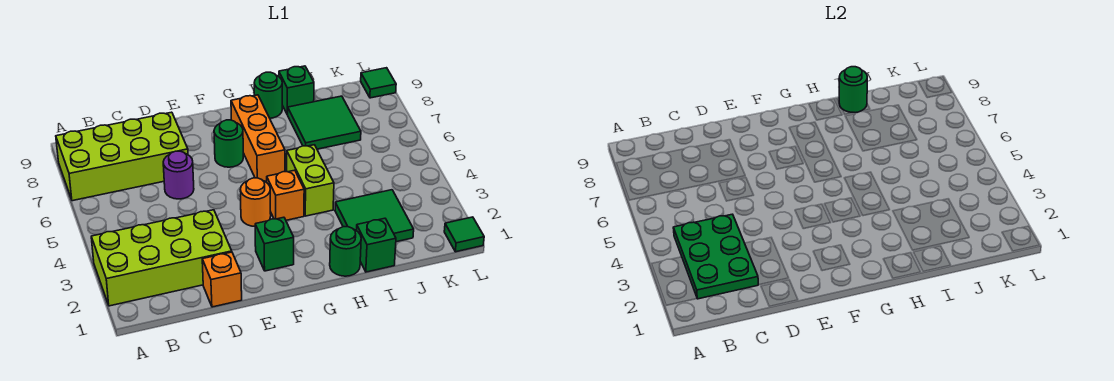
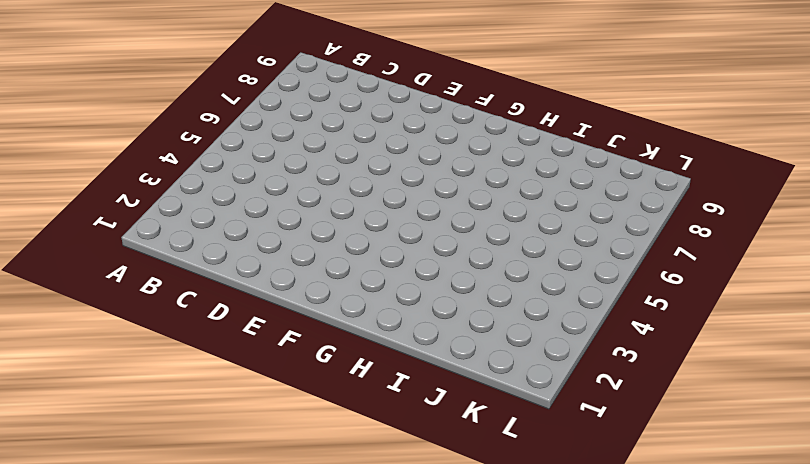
none -> lime brick A2:D3 level 1
none -> lime brick A7:D8 level 1
none -> orange brick D1 level 1

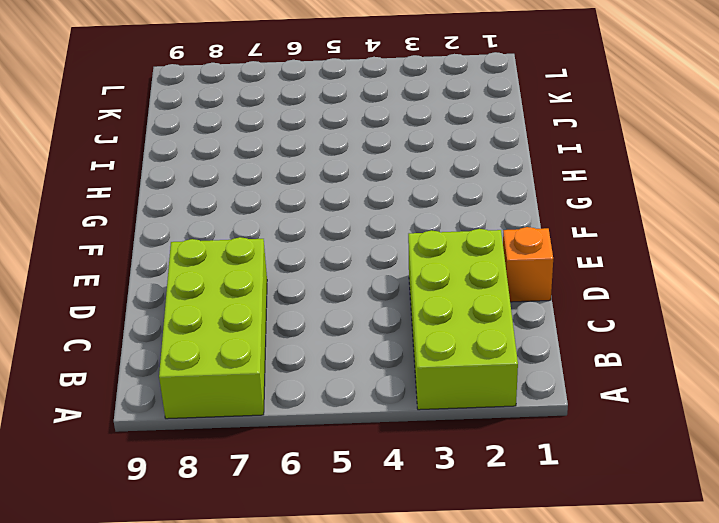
none -> purple round brick D6 level 1
none -> green brick F2 level 1
none -> orange round brick F4 level 1

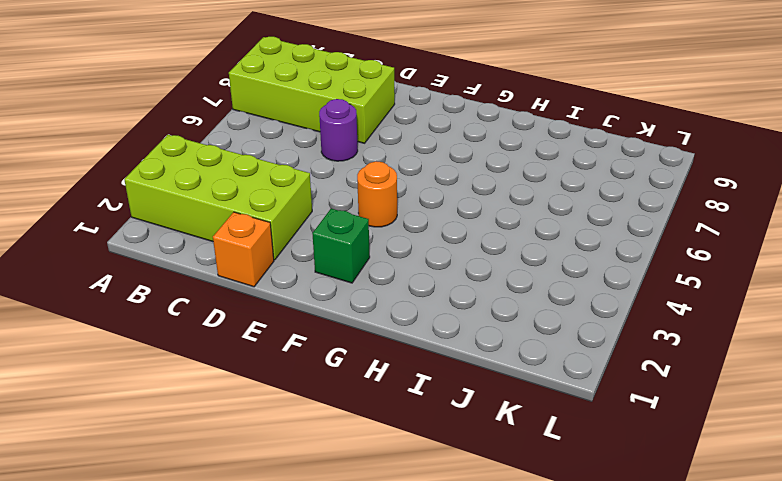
none -> green round brick F7 level 1
none -> orange brick G4 level 1
none -> orange brick G6:G8 level 1

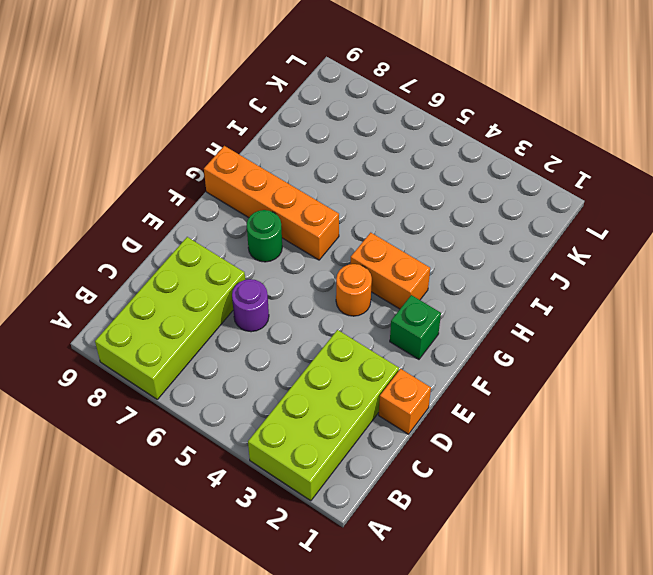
orange brick G3:G4 level 1 -> orange brick G4 level 1
orange brick G6:G9 level 1 -> orange brick G6:G8 level 1
none -> green round brick H1 level 1
none -> lime brick H4:H5 level 1
none -> green round brick H9 level 1

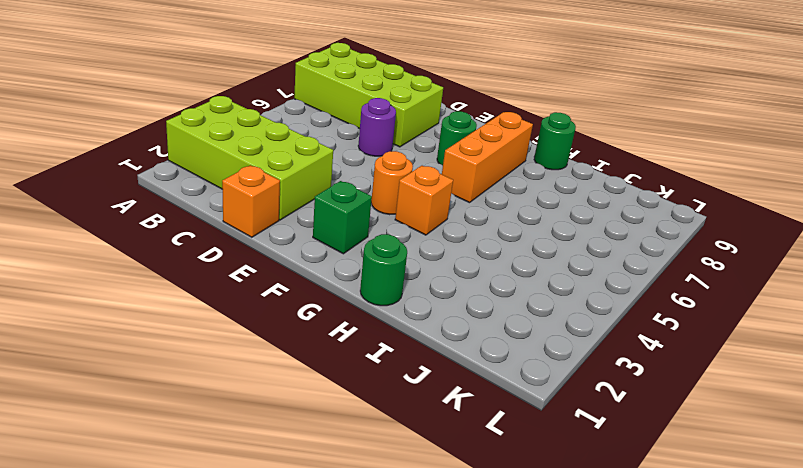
none -> lime brick H4:H5 level 1
none -> green brick I1 level 1
none -> green tile I2:J3 level 1

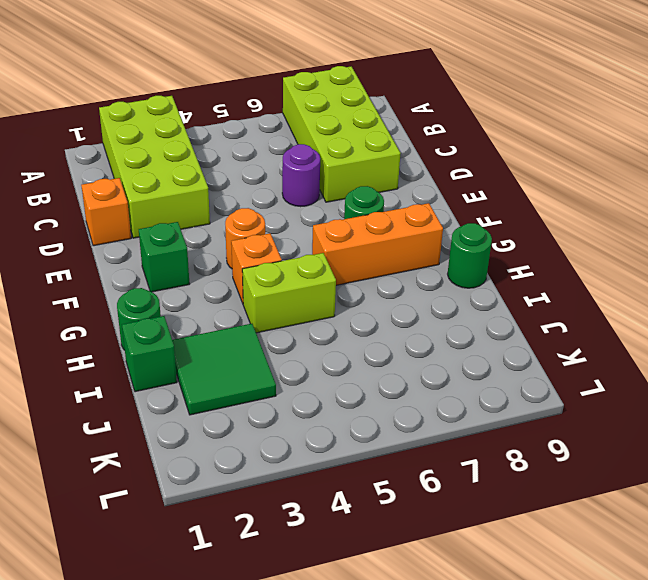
none -> green tile I7:J8 level 1
none -> green brick I9 level 1
none -> green tile L1 level 1

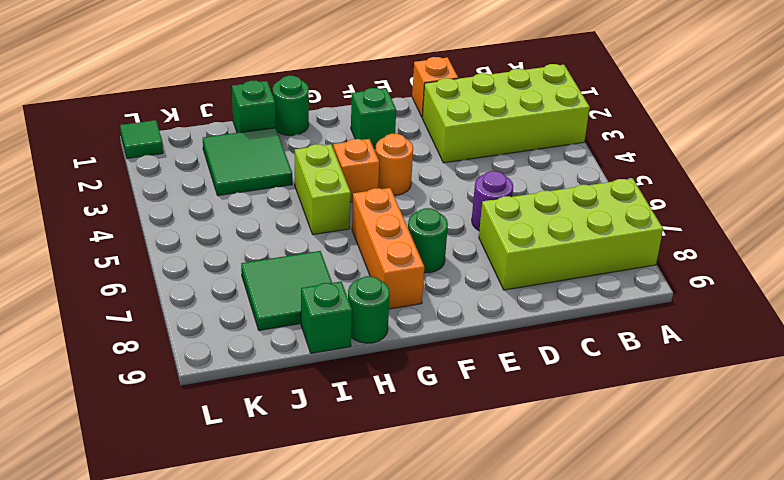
none -> green tile L9 level 1
none -> green plate B2:C4 level 2
none -> green round brick I9 level 2

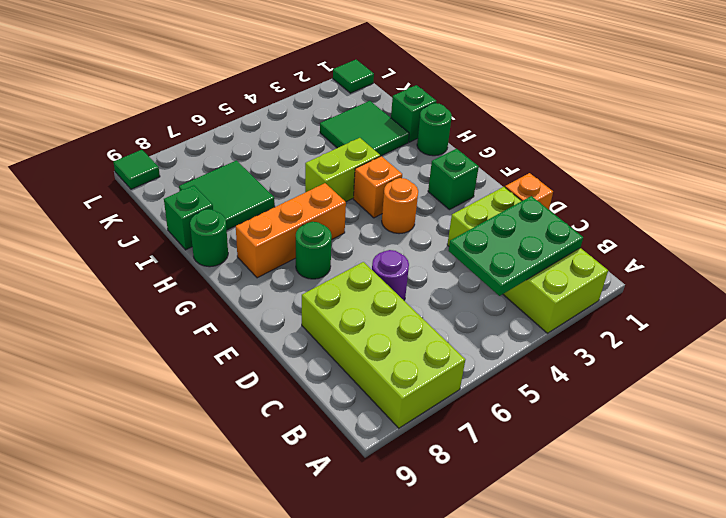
none -> green round brick I9 level 2

